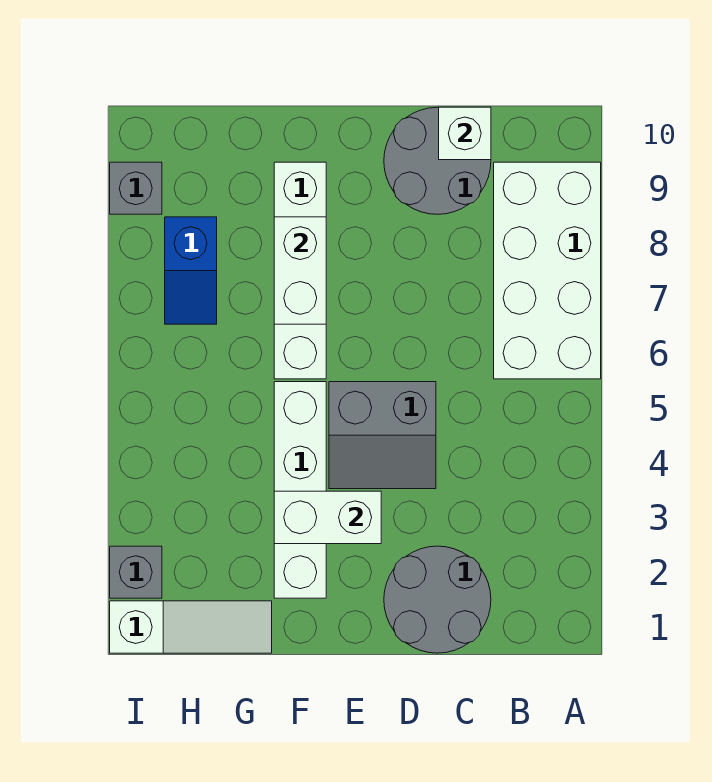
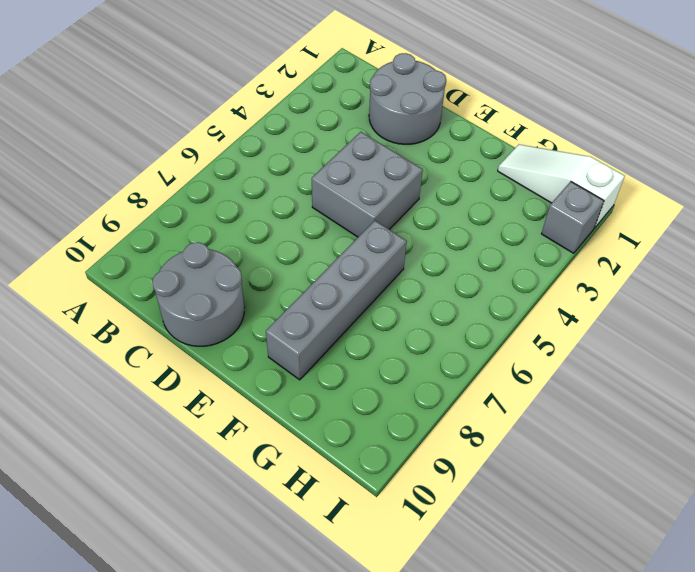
grey brick D4:E5 level 1 -> grey slope D4:E5 level 1 top 5
grey brick F6:F9 level 1 -> white brick F6:F9 level 1
none -> white brick A6:B9 level 1
none -> white brick F2:F5 level 1
none -> blue slope H7:H8 level 1 top 8

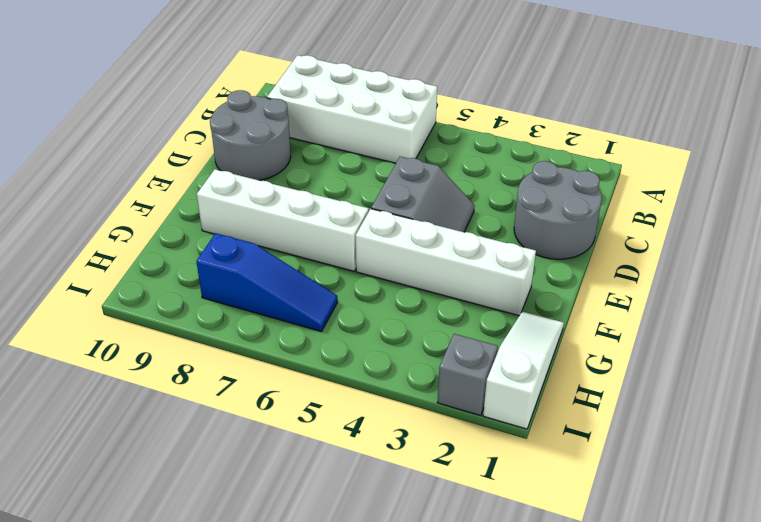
blue slope H6:H8 level 1 top 8 -> blue slope H7:H8 level 1 top 8
none -> grey brick I9 level 1
none -> white brick C10 level 2
none -> white brick E3:F3 level 2

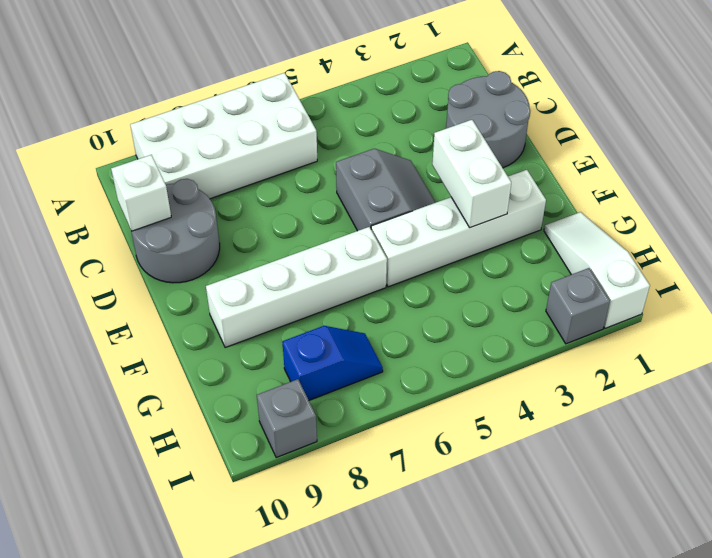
none -> white brick F7:F8 level 2

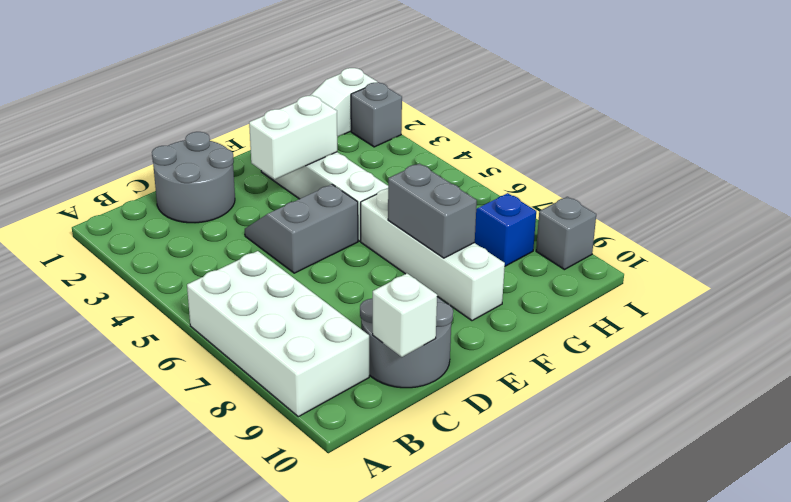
grey brick F7:F8 level 2 -> white brick F7:F8 level 2

